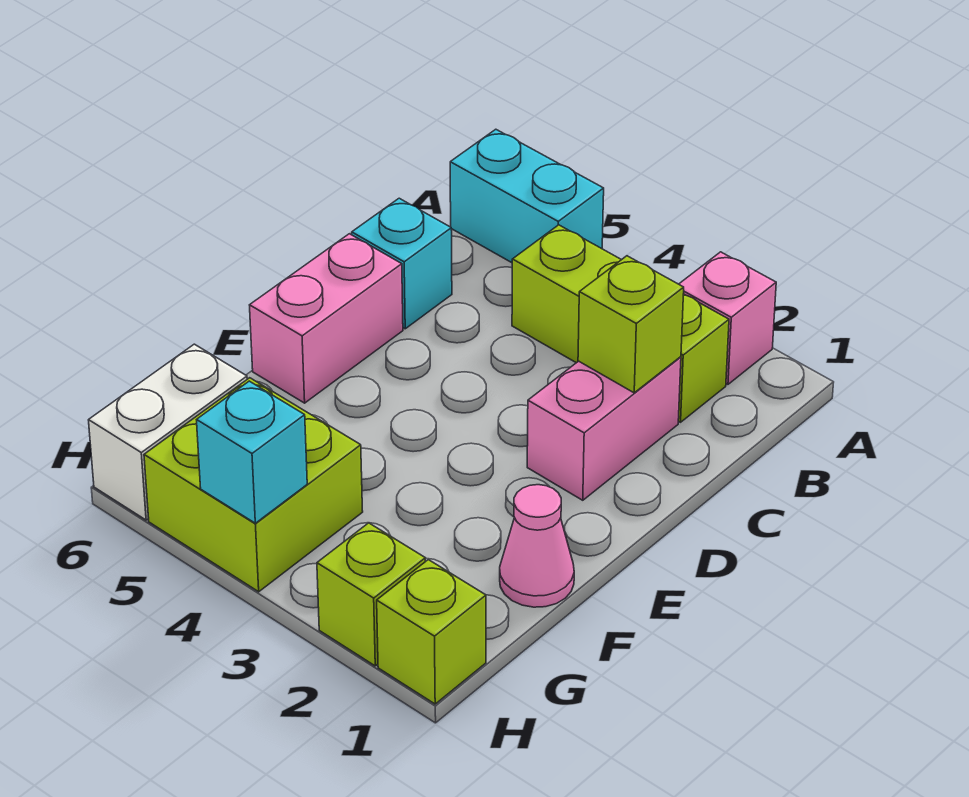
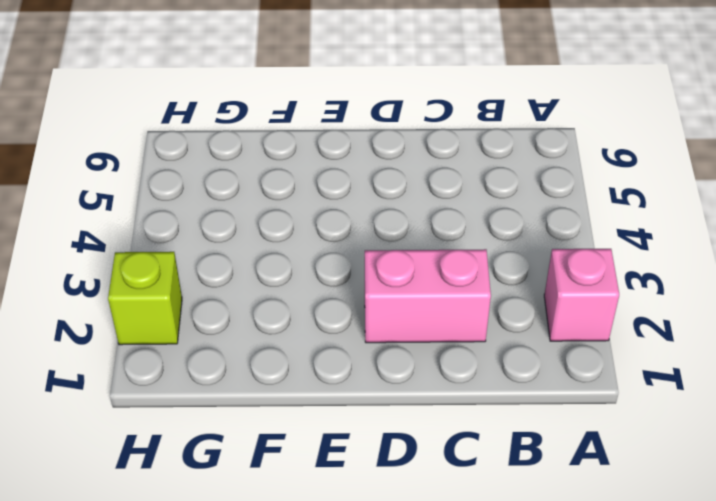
none -> cyan brick A5:A6 level 1
none -> lime brick B2:B4 level 1
none -> cyan brick C6 level 1

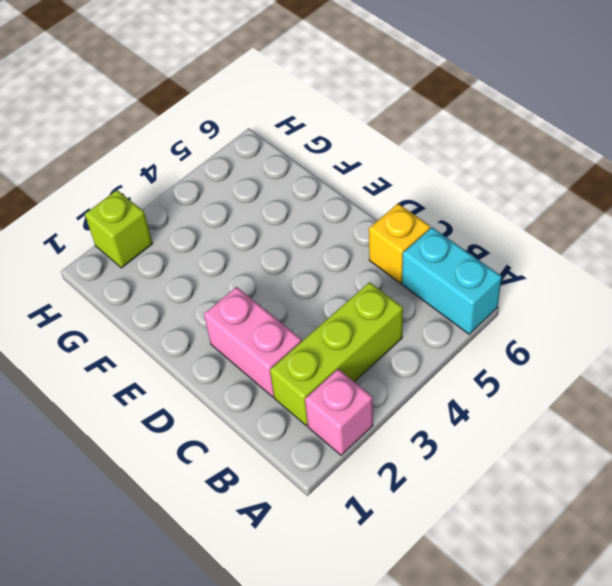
cyan brick A6:B6 level 1 -> cyan brick A5:A6 level 1
yellow brick C6 level 1 -> cyan brick C6 level 1
none -> pink brick D6:E6 level 1
none -> pink cone F1 level 1
none -> lime brick G4:H5 level 1

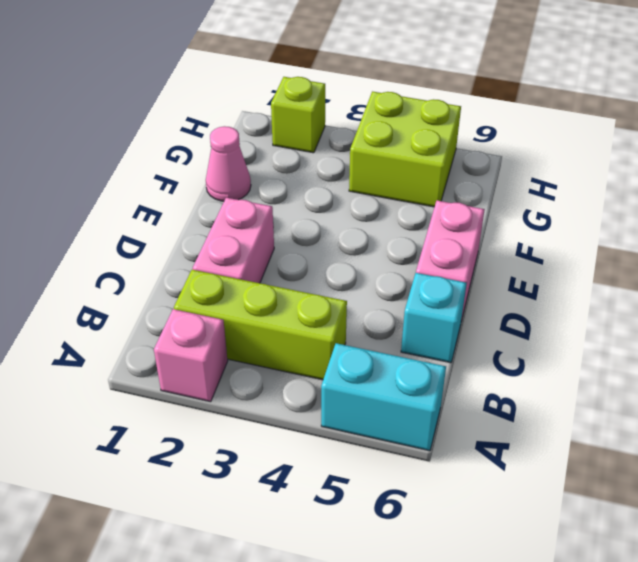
none -> white brick G6:H6 level 1
none -> lime brick H1 level 1
none -> lime brick C2 level 2

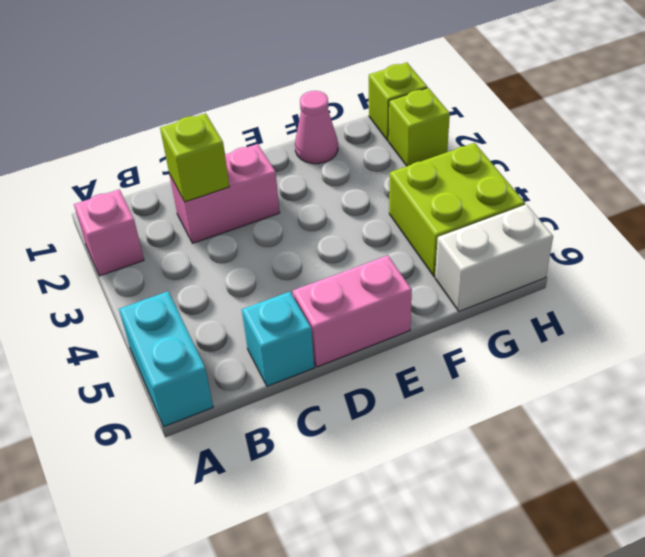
none -> lime brick B2:B4 level 1
none -> cyan brick H4 level 2

